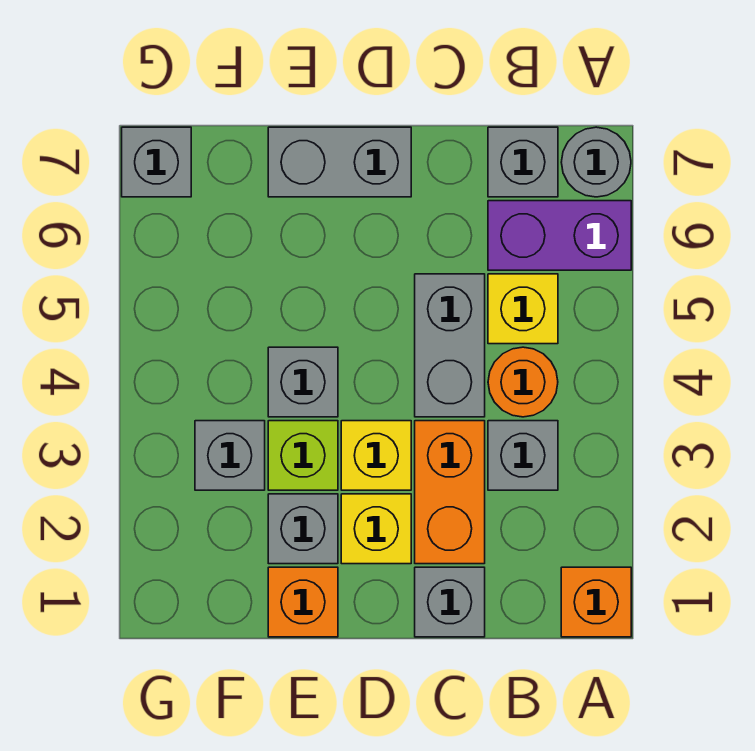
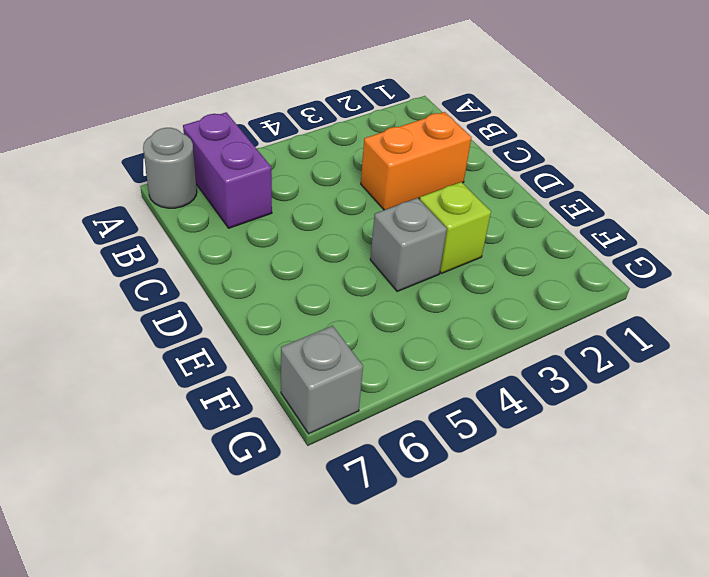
none -> orange brick A1 level 1
none -> grey brick B3 level 1
none -> orange round brick B4 level 1

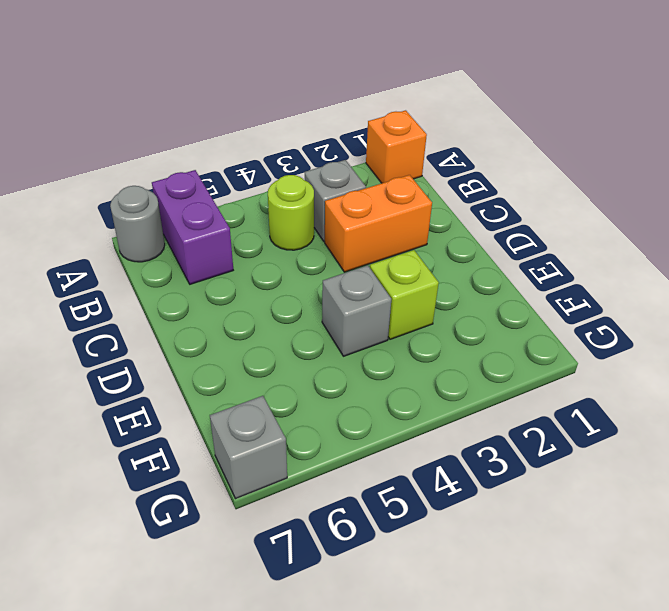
lime round brick B4 level 1 -> orange round brick B4 level 1
none -> yellow brick B5 level 1
none -> grey brick B7 level 1
none -> grey brick C1 level 1

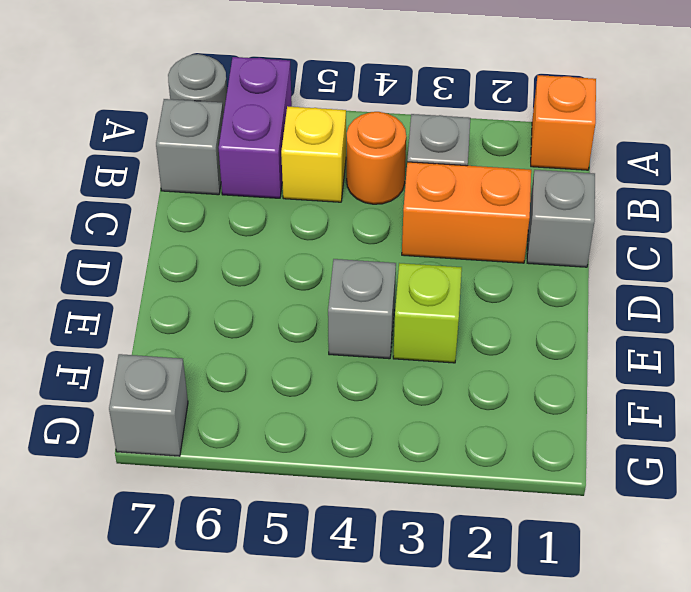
none -> grey brick C4:C5 level 1
none -> yellow brick D2 level 1
none -> yellow brick D3 level 1

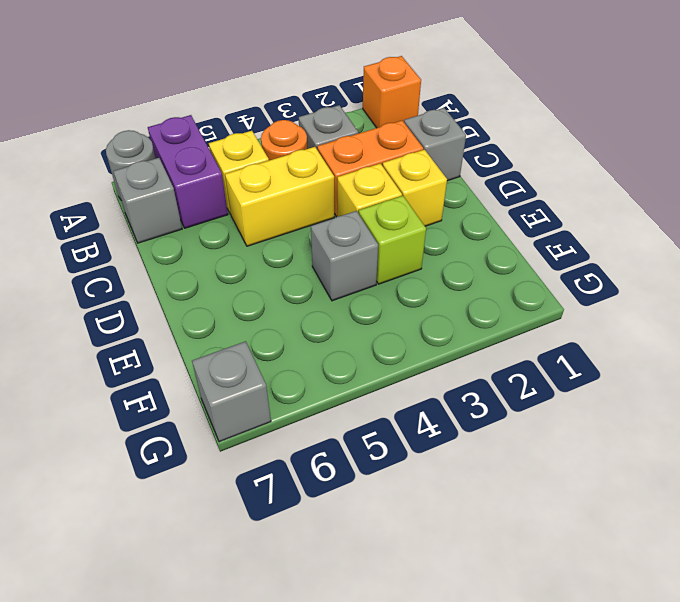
yellow brick C4:C5 level 1 -> grey brick C4:C5 level 1
none -> grey brick D7:E7 level 1
none -> orange brick E1 level 1
none -> grey brick E2 level 1

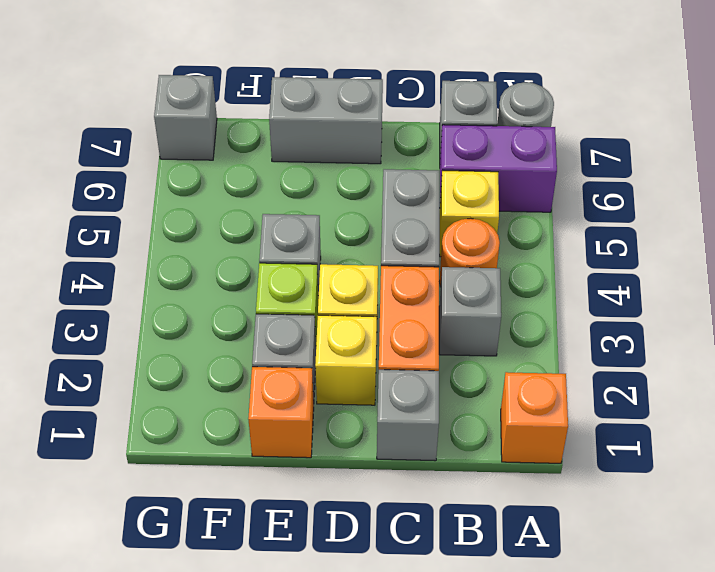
none -> grey brick F3 level 1

